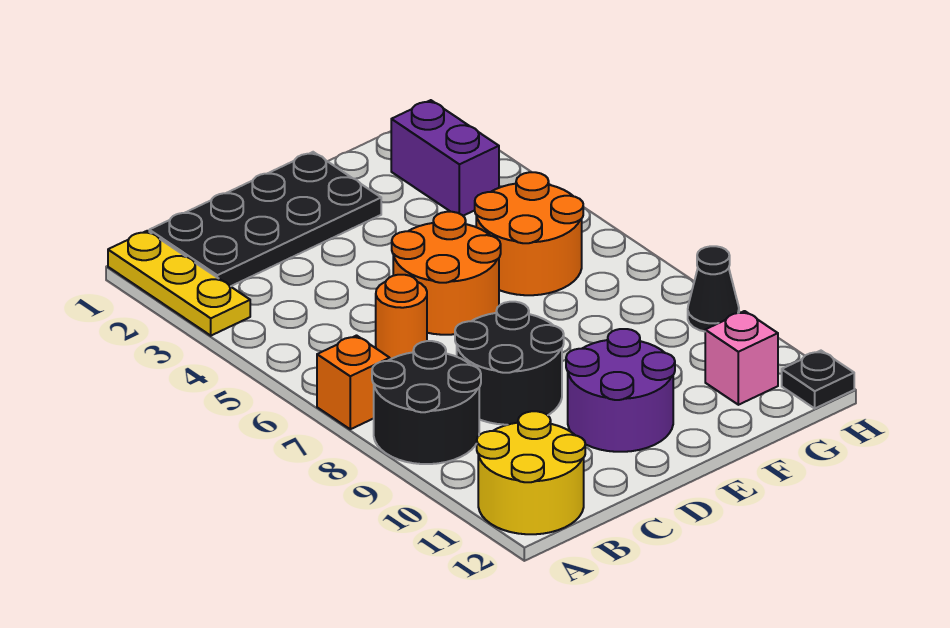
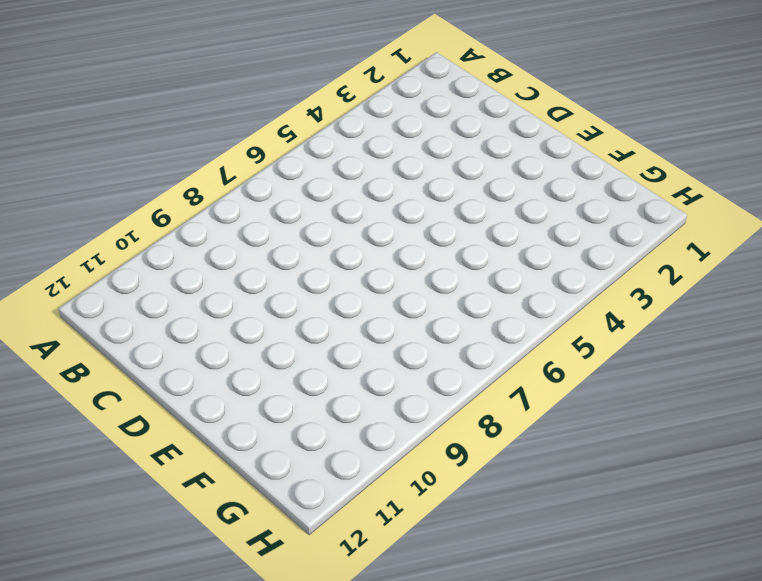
none -> yellow plate A1:A3 level 1
none -> orange brick A7 level 1
none -> black round brick A8:B9 level 1

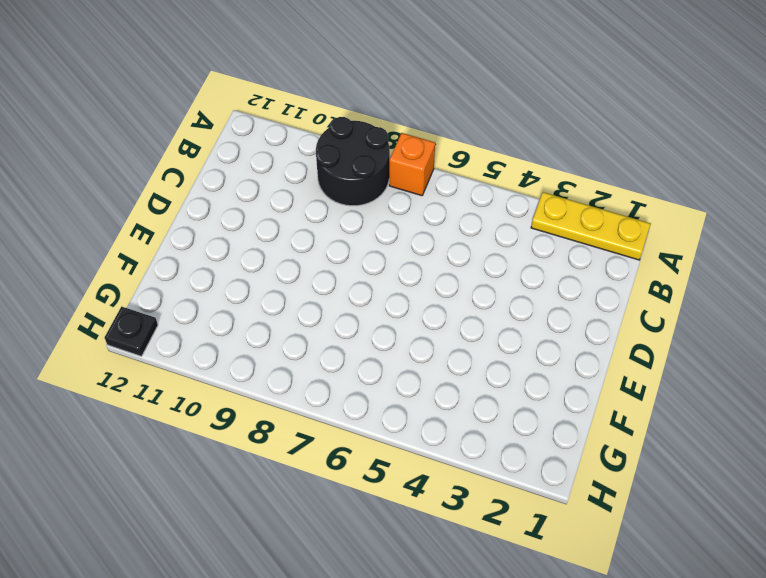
none -> yellow round brick A11:B12 level 1
none -> black plate B1:E2 level 1
none -> orange round brick C6 level 1

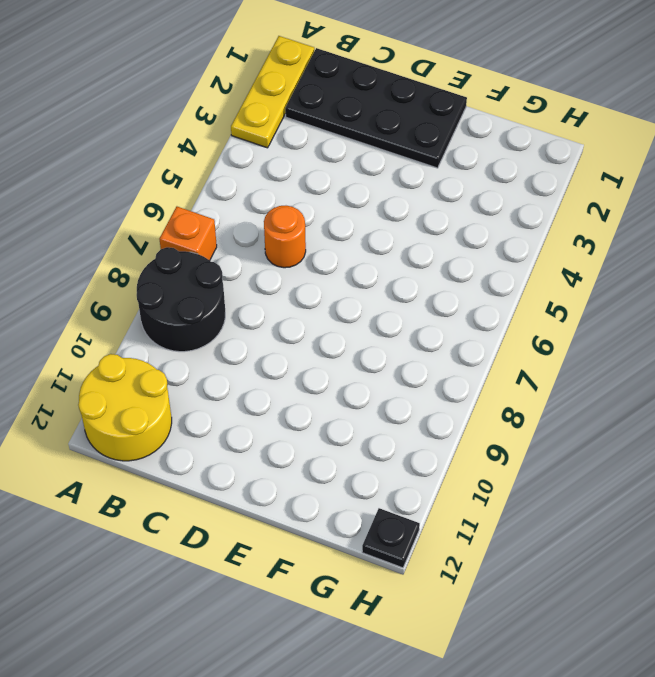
none -> black round brick C8:D9 level 1
none -> orange round brick D5:E6 level 1
none -> purple round brick D10:E11 level 1

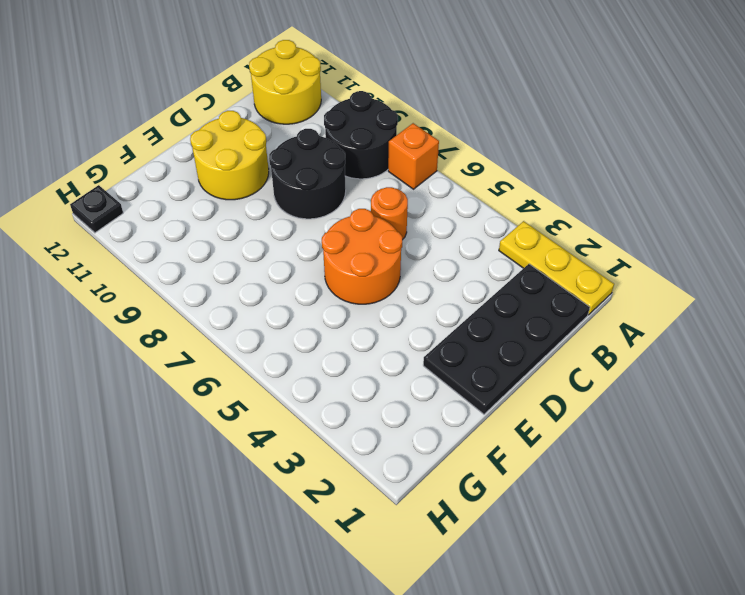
yellow round brick D10:E11 level 1 -> purple round brick D10:E11 level 1
none -> orange round brick F5:G6 level 1
none -> purple brick G2:G3 level 1
none -> pink brick G11 level 1

